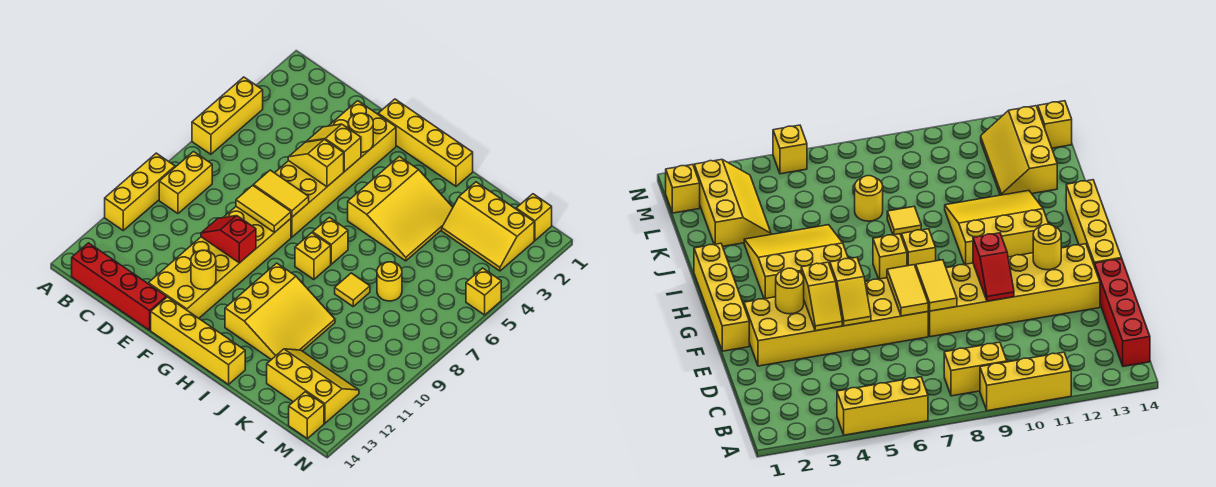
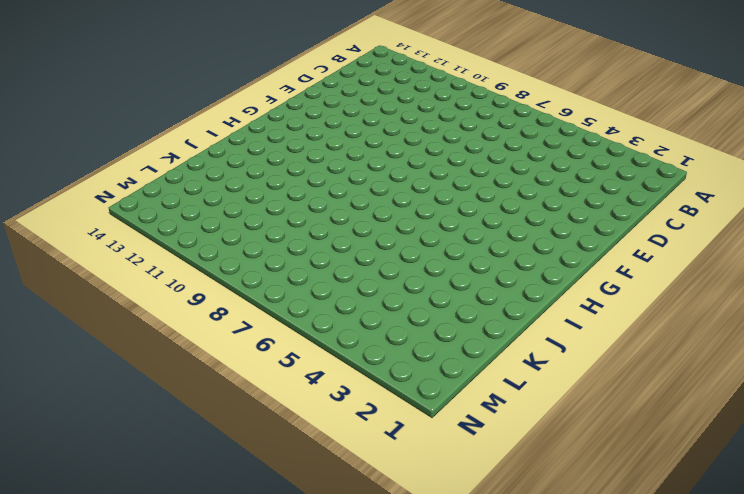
none -> yellow brick A4:A6 level 1
none -> yellow brick A9:A11 level 1
none -> yellow brick B8:B9 level 1

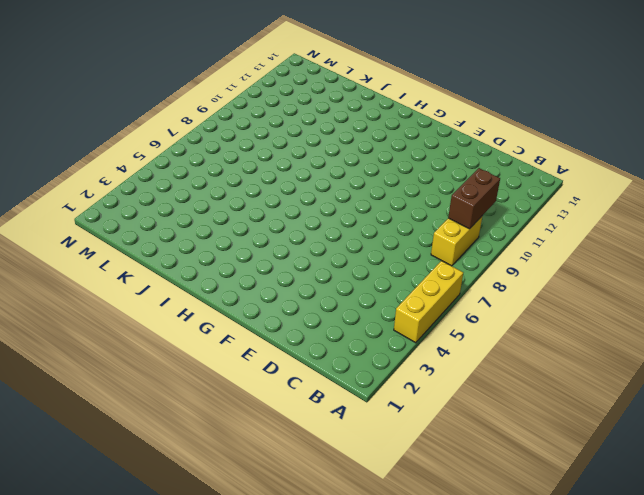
brown brick B9:B10 level 2 -> none
none -> yellow brick A9:A11 level 1
none -> red brick B14:E14 level 1
none -> yellow brick E2:F7 level 1

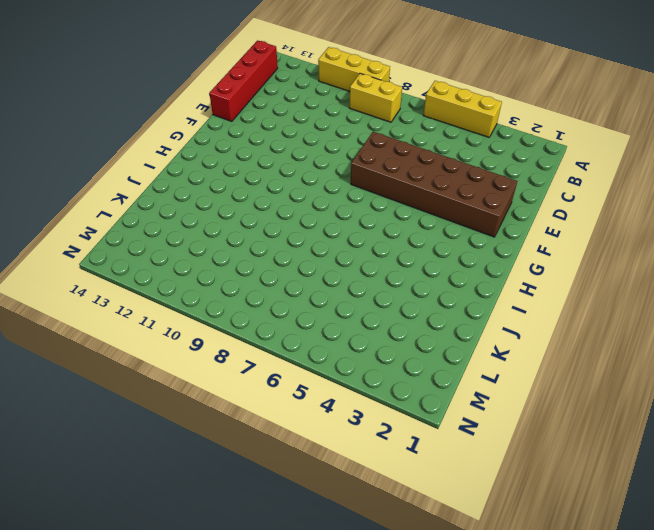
brown brick E2:F7 level 1 -> yellow brick E2:F7 level 1
none -> yellow brick E8:F13 level 1
none -> yellow brick F1:I1 level 1
none -> yellow brick F14:I14 level 1

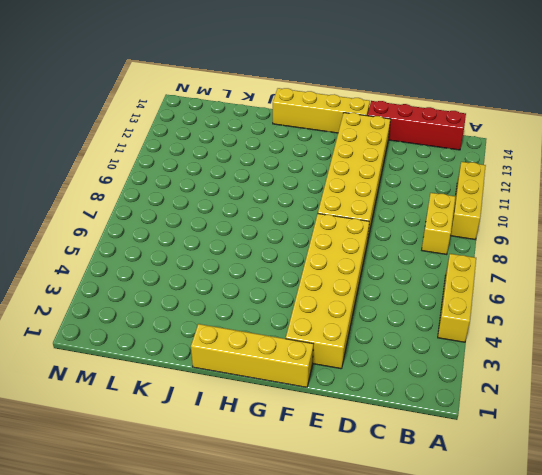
none -> yellow slope H3:J5 level 1 top H
none -> yellow brick H7 level 1
none -> yellow brick H8 level 1

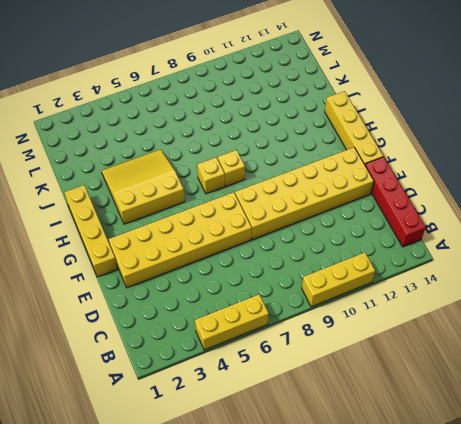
none -> yellow brick B8:B9 level 1
none -> yellow slope H10:J12 level 1 top H
none -> yellow tile J8 level 1

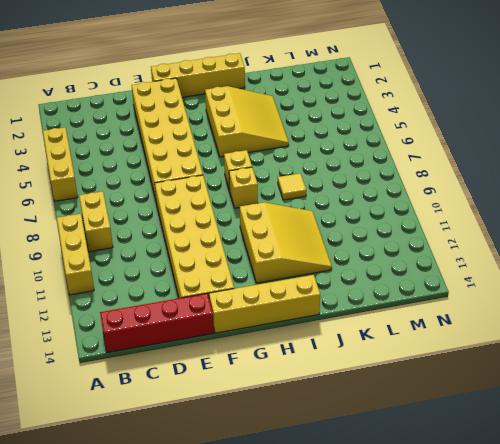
none -> yellow slope K2:M3 level 1 top 2
none -> yellow round brick K7 level 1
none -> yellow slope K12:M13 level 1 top 13

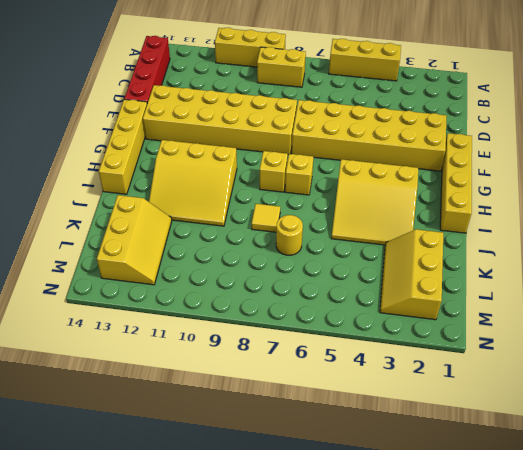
none -> yellow brick M1 level 1
none -> yellow brick M14 level 1
none -> yellow brick N5 level 1

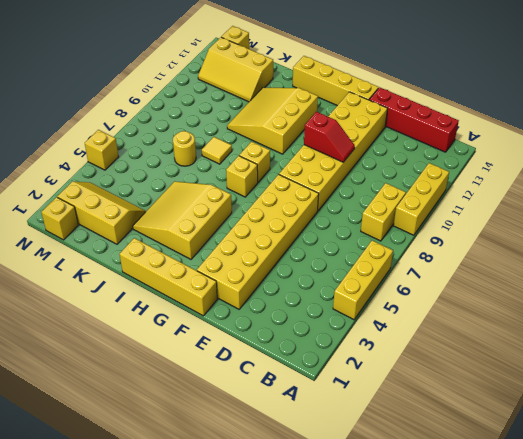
none -> yellow slope E4:F4 level 2 top F
none -> yellow slope E5:F5 level 2 top F
none -> yellow tile E7:F7 level 2

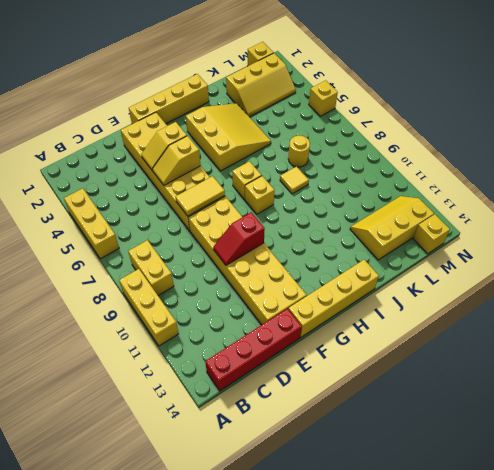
none -> yellow slope H10:J12 level 1 top H
none -> yellow tile E8:F8 level 2
none -> yellow round brick F3 level 2

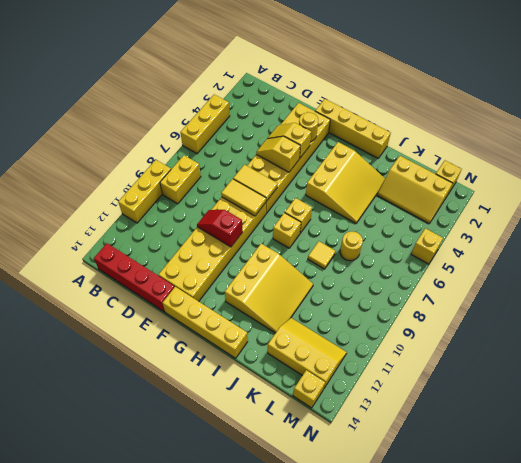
none -> yellow round brick F12 level 2

